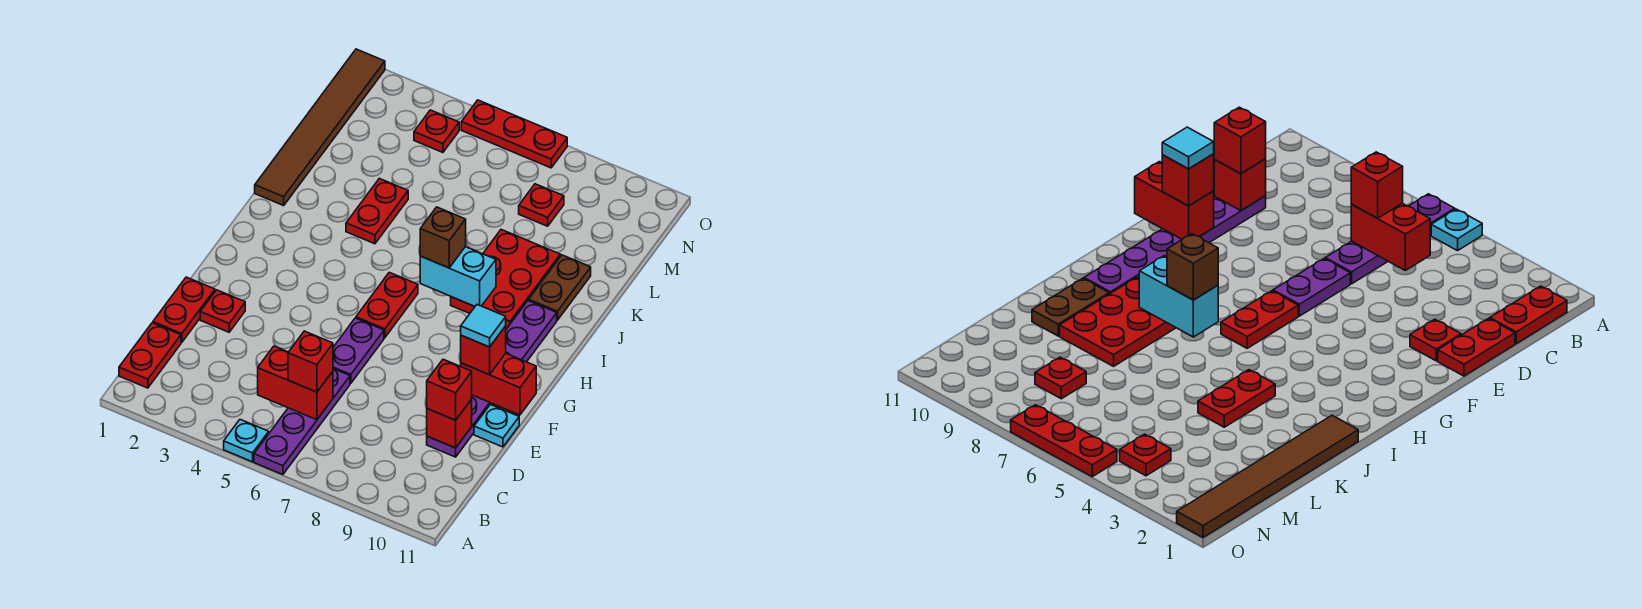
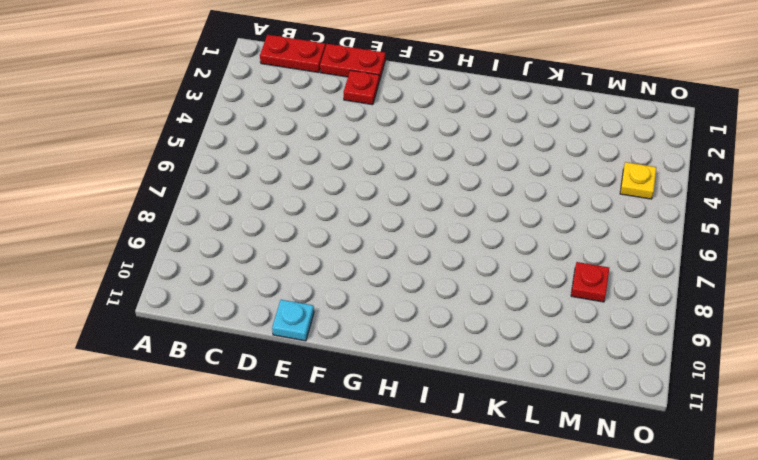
yellow plate N4 level 1 -> red plate N4 level 1
none -> cyan plate A5 level 1
none -> purple plate A6:D6 level 1
none -> purple plate D10:I10 level 1

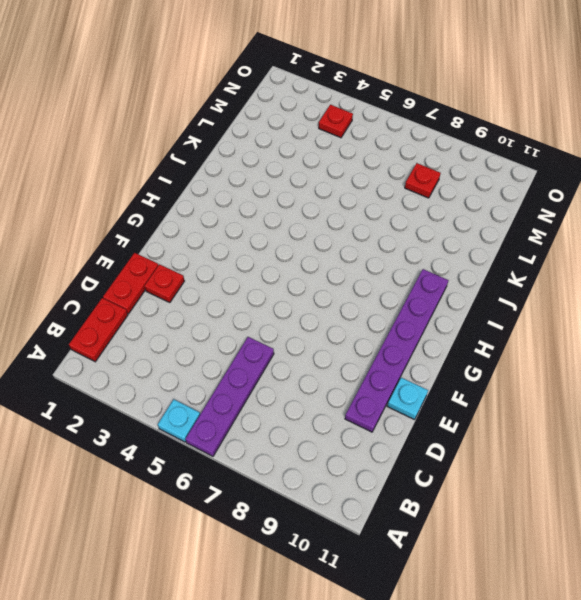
none -> purple plate E6:F6 level 1
none -> red plate G6:H6 level 1
none -> red plate I8:K9 level 1

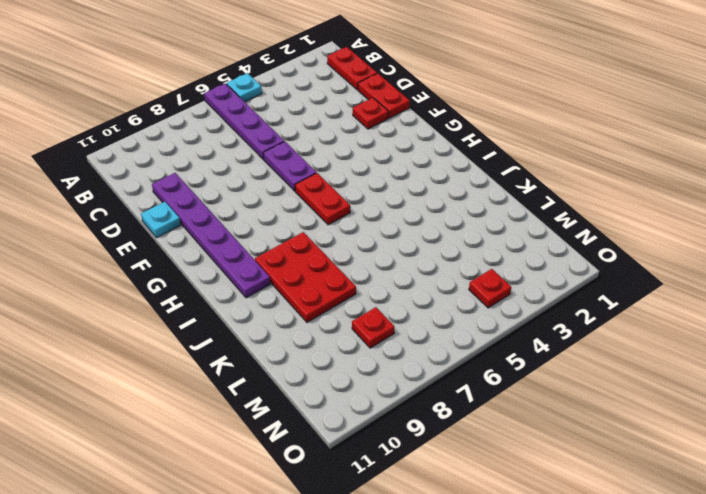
none -> brown tile J1:O1 level 1
none -> red plate J4:K4 level 1
none -> brown plate J10:K10 level 1

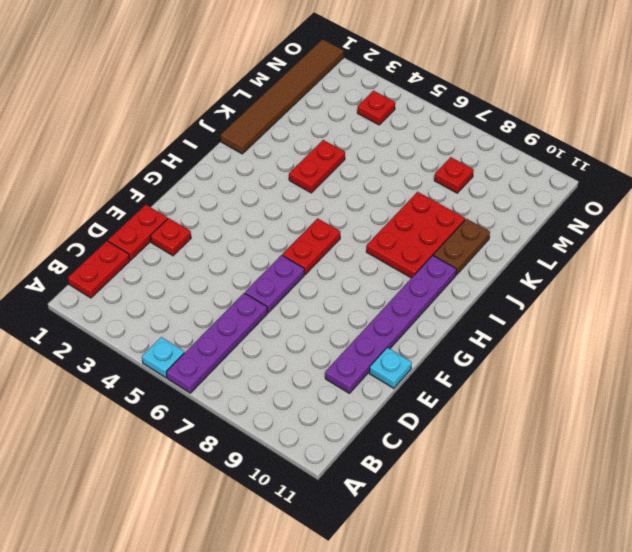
none -> red plate O5:O7 level 1
none -> red brick C5:C6 level 2
none -> red brick D10 level 2

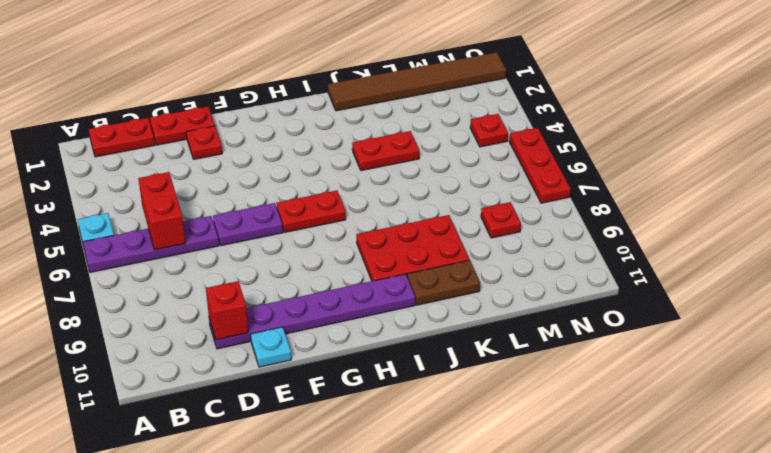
none -> red brick F10:F11 level 2
none -> cyan brick I7:I8 level 2
none -> red brick C6 level 3

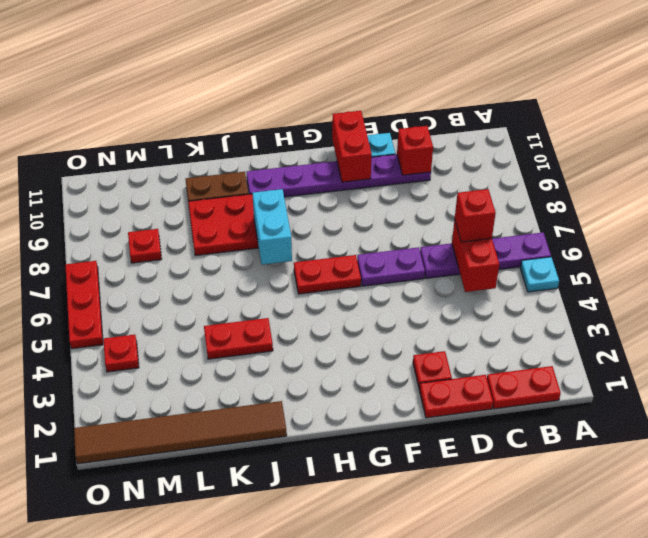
none -> red brick D10 level 3
none -> red brick F10 level 3
none -> brown brick I7 level 3

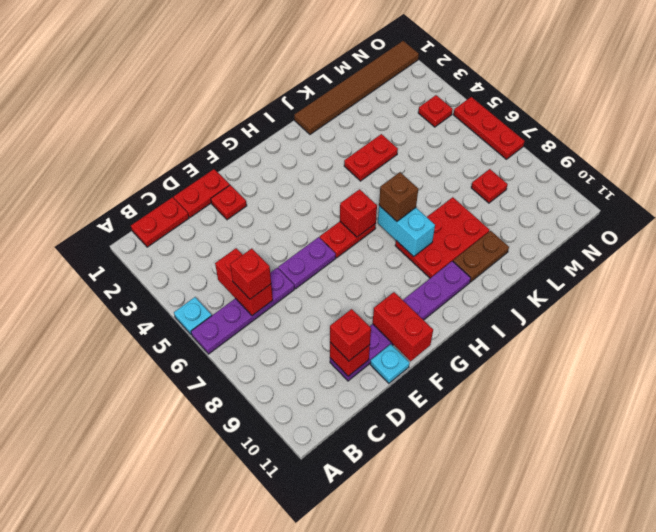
red brick H6 level 2 -> red brick F10 level 3
none -> cyan tile F10 level 4

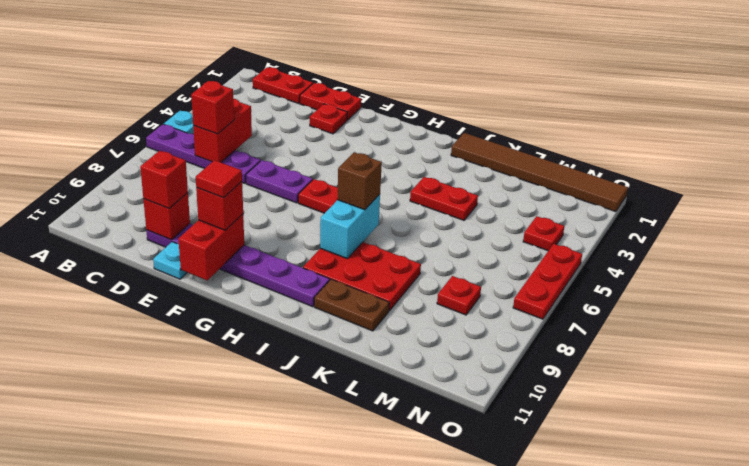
red tile F10 level 4 -> cyan tile F10 level 4

